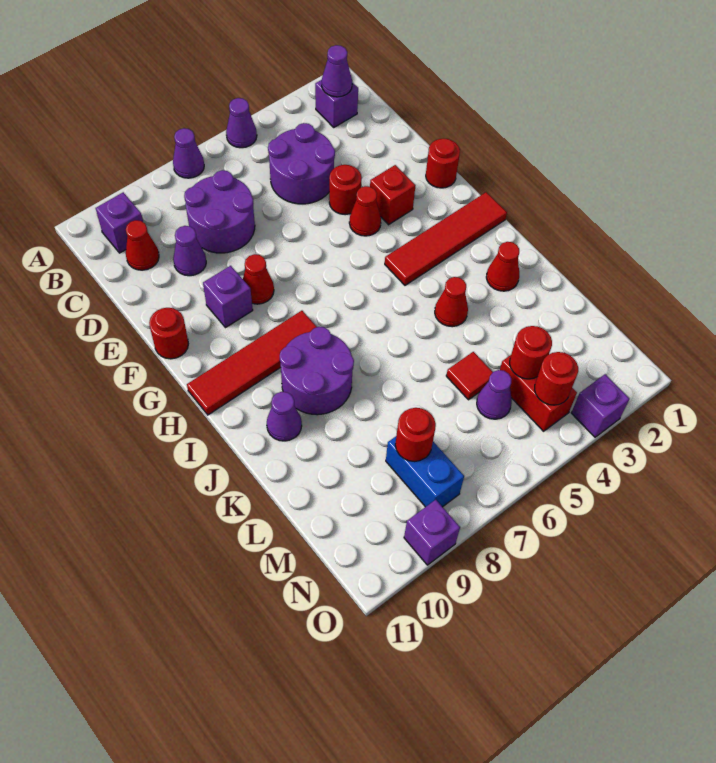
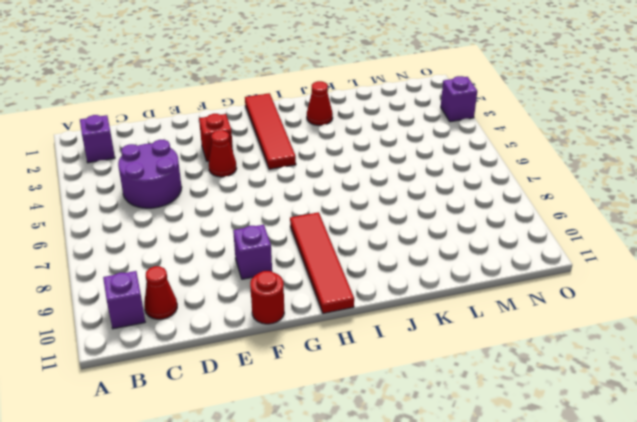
none -> purple cone A5 level 1
none -> purple cone A7 level 1
none -> purple round brick C7:D8 level 1
none -> purple cone D9 level 1

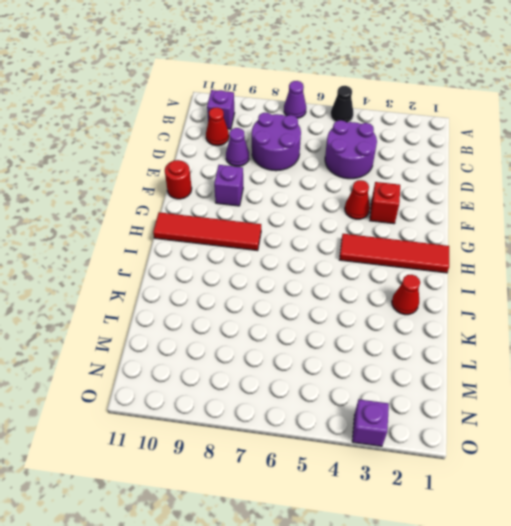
black cone A5 level 1 -> purple cone A5 level 1
none -> purple brick B2 level 1
none -> red round brick E4 level 1
none -> red round brick F1 level 1
none -> red cone F8 level 1

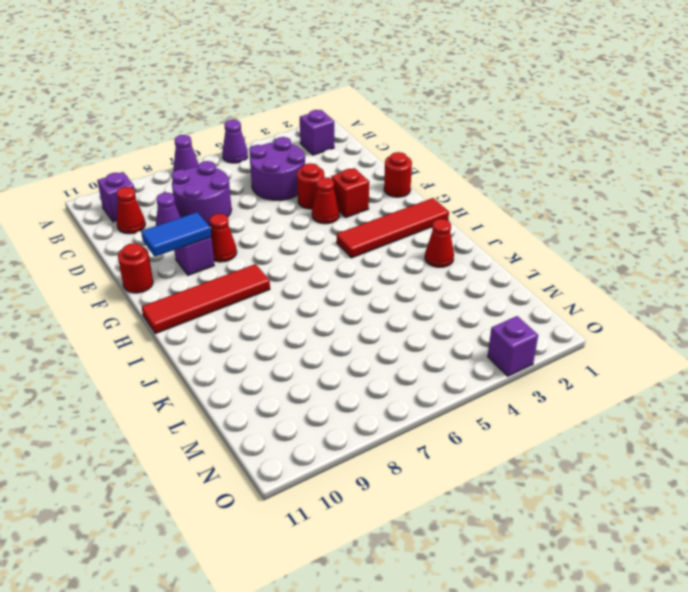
blue tile F9:F10 level 2 -> none
none -> purple round brick I8:J9 level 1
none -> red cone J4 level 1
none -> purple cone J10 level 1
none -> red tile L5 level 1

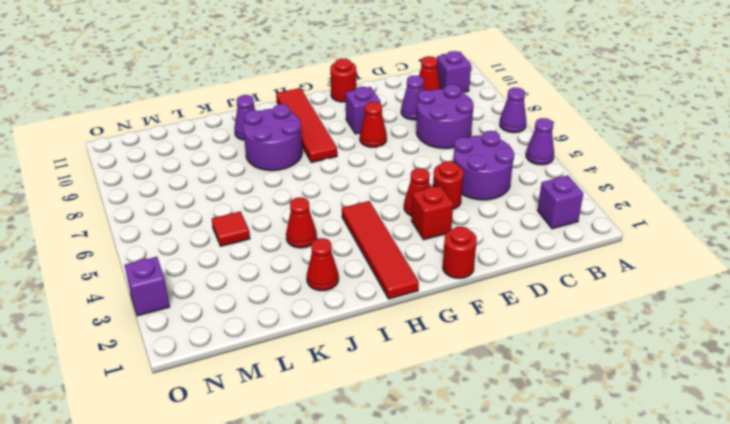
none -> red brick M4:N4 level 1
none -> purple cone M5 level 1
none -> blue brick M8:N8 level 1
none -> purple brick O9 level 1

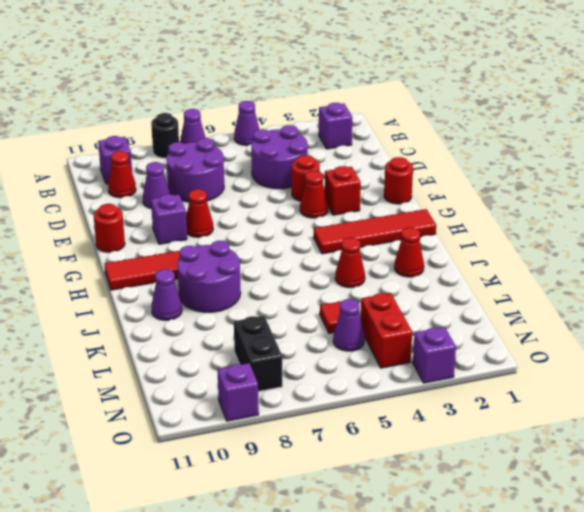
black round brick A8 level 1 -> none
black brick M8:N8 level 1 -> blue brick M8:N8 level 1
none -> purple cone B2 level 2
none -> red round brick M4 level 2
none -> red round brick M8 level 2
none -> red round brick N4 level 2

